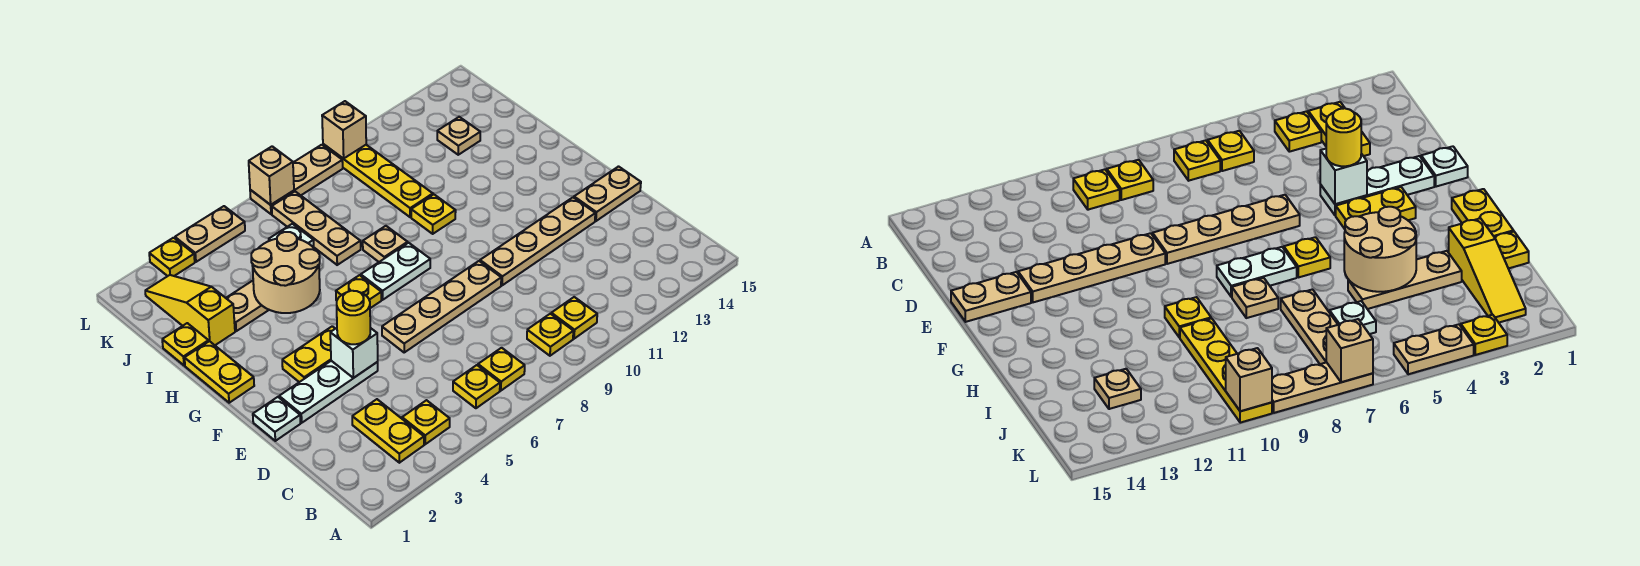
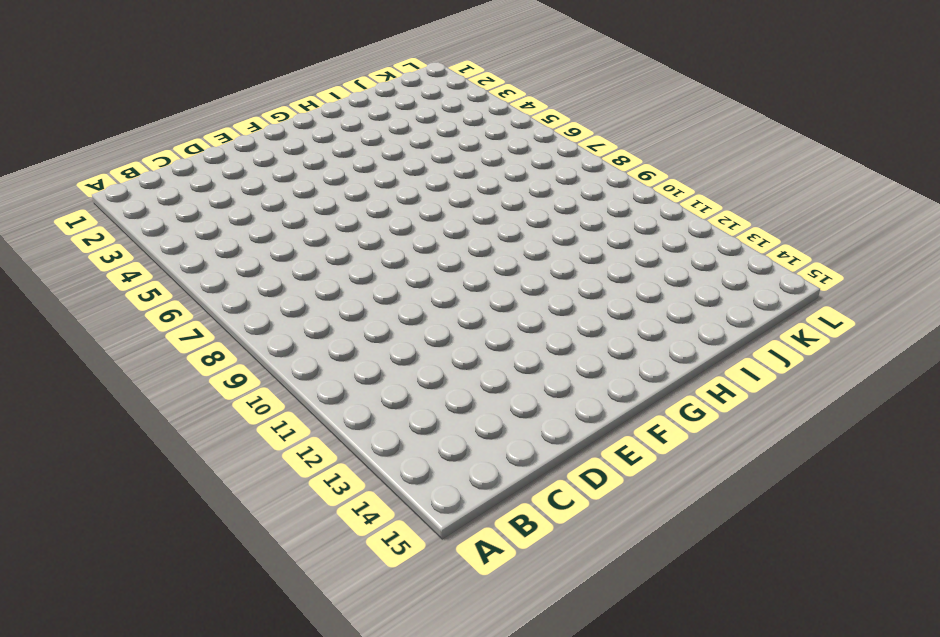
none -> yellow plate B3:C3 level 1
none -> yellow plate B4 level 1
none -> yellow plate B6 level 1
none -> yellow plate B7 level 1

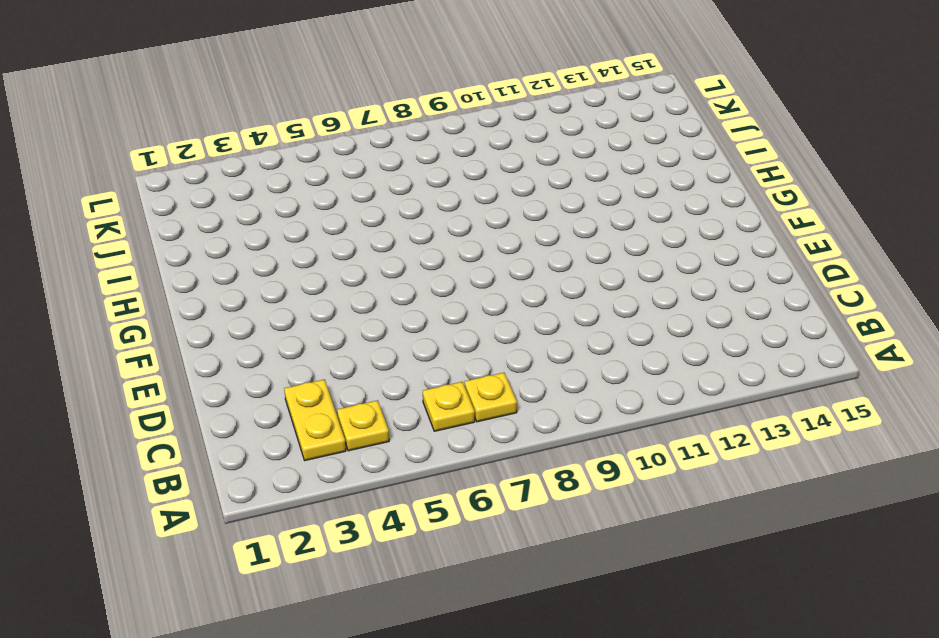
none -> yellow plate B9 level 1
none -> yellow plate B10 level 1
none -> white plate E1 level 1
none -> white plate E2:E4 level 1

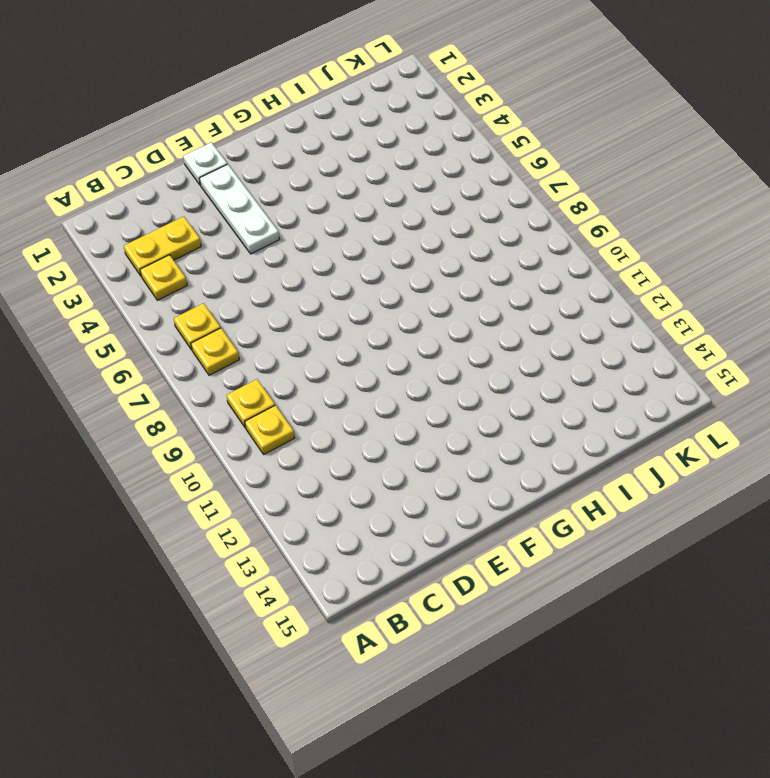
none -> tan plate E6:E9 level 1
none -> tan plate E10:E13 level 1
none -> tan plate E14:E15 level 1
none -> yellow plate F3:F4 level 1

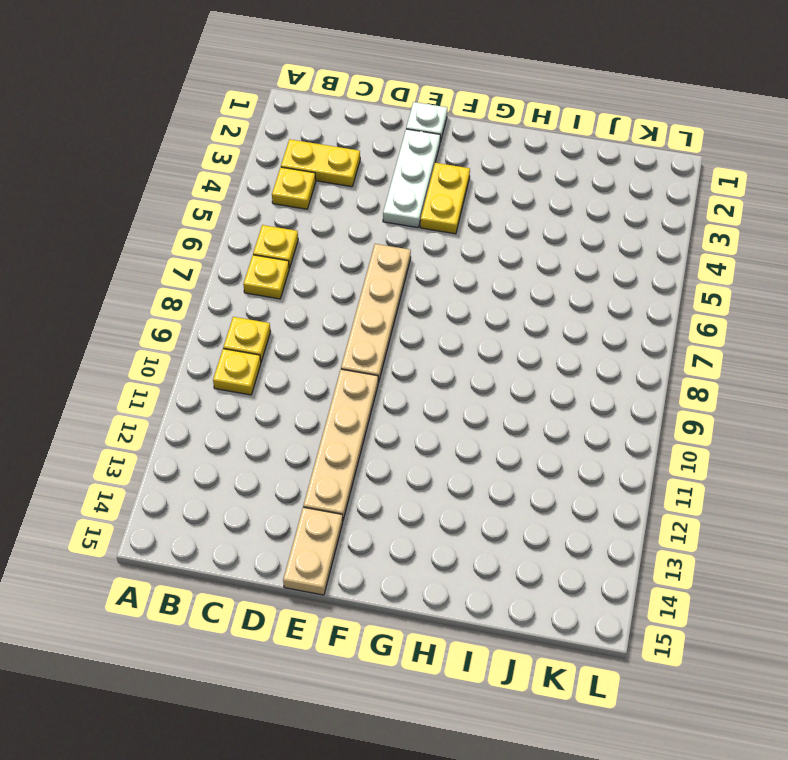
none -> yellow plate G1:H1 level 1
none -> yellow plate G6 level 1
none -> white plate G7:G8 level 1
none -> tan plate H8 level 1

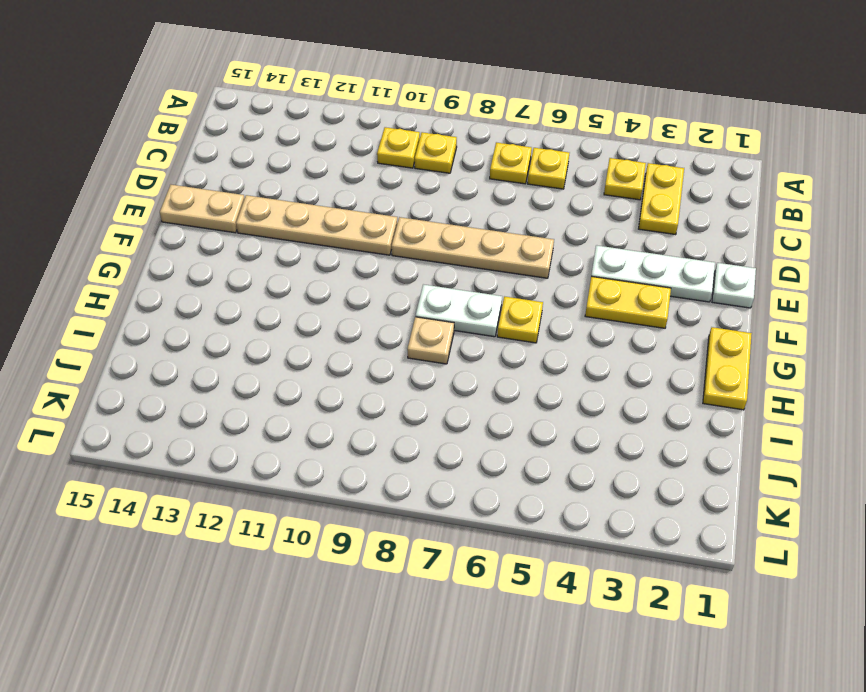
none -> yellow plate H10 level 1
none -> yellow plate I1 level 1
none -> yellow slope I2:K2 level 1 top I
none -> tan plate I3:I5 level 1

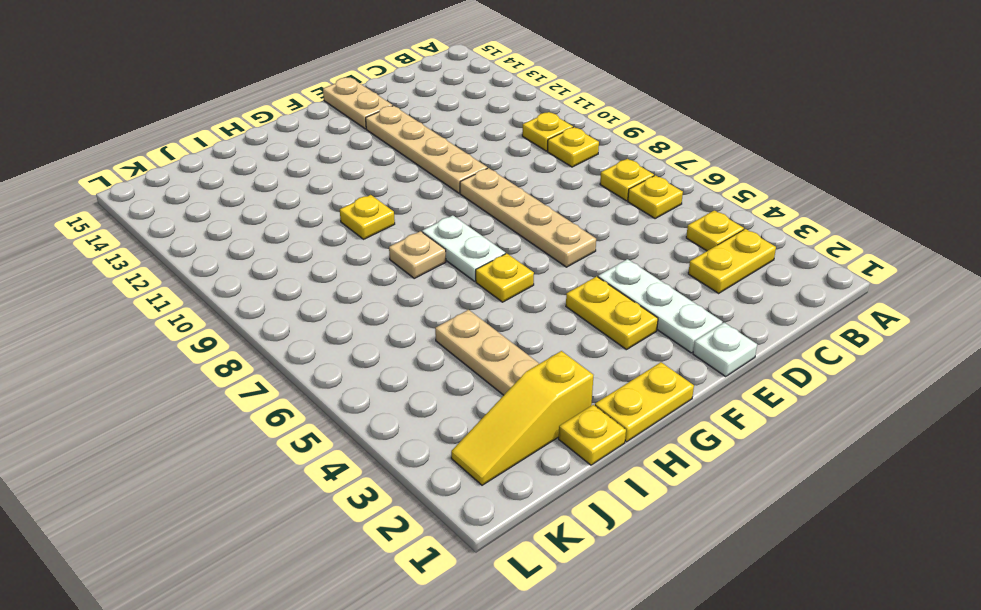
none -> tan plate I7:K7 level 1
none -> yellow plate I10:L10 level 1
none -> white plate J6 level 1
none -> tan plate J13 level 1

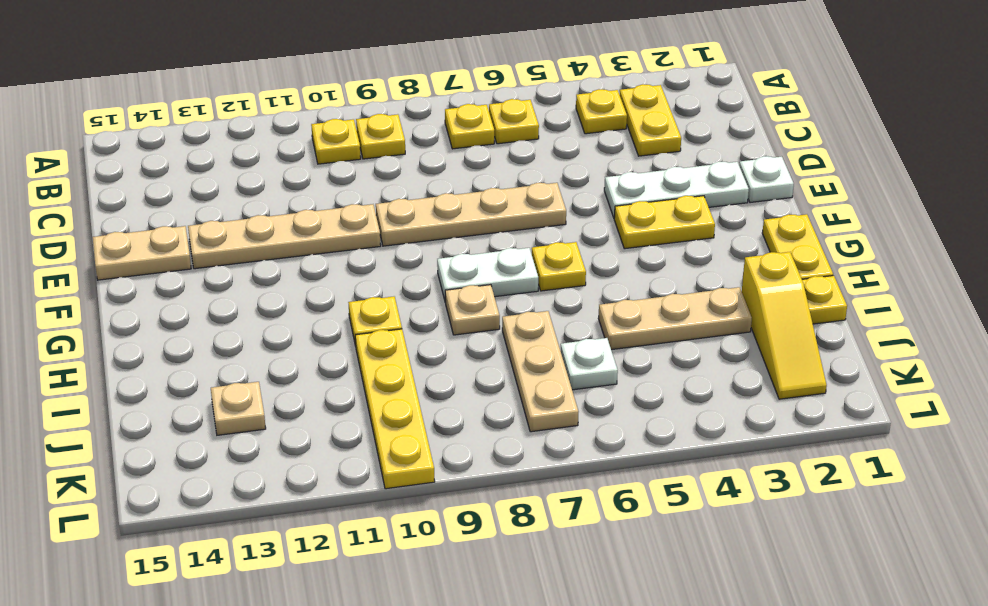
none -> yellow plate L3 level 1
none -> tan plate L4:L5 level 1
none -> tan plate L7:L9 level 1
none -> white brick E4 level 2

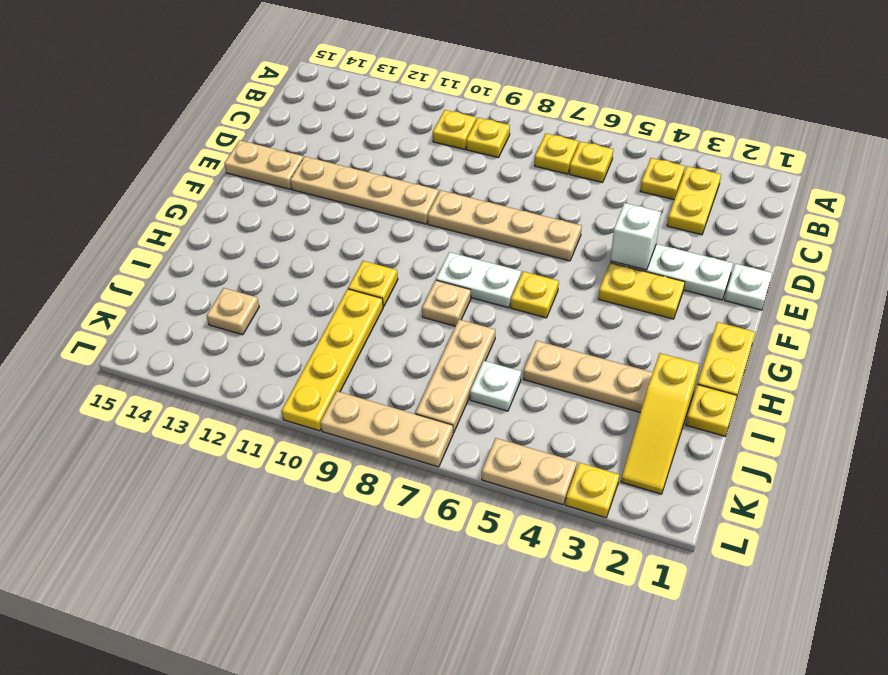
none -> tan round brick H4:I5 level 2
none -> tan brick L7 level 2
none -> tan brick L10 level 2
none -> yellow round brick E4 level 3

